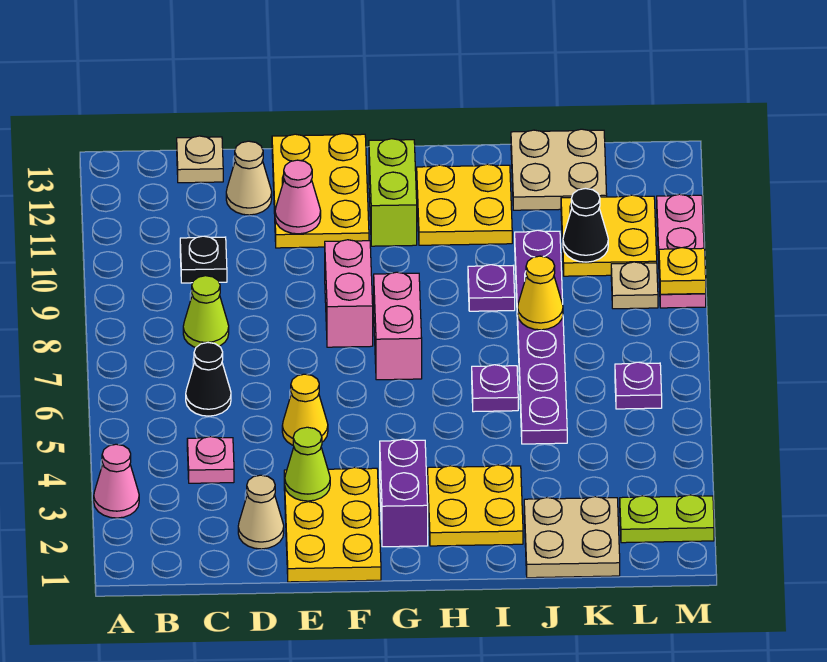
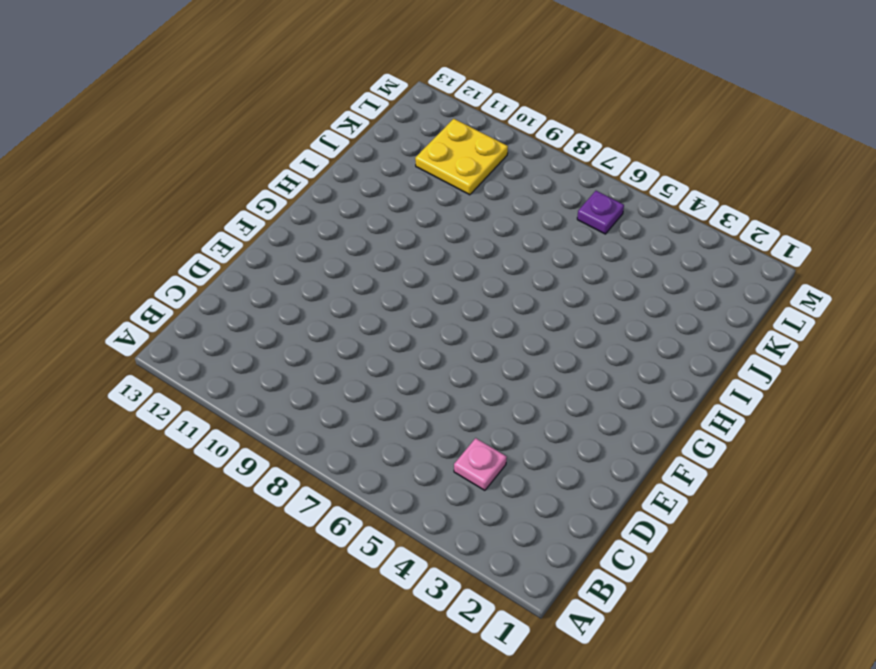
none -> pink cone A3 level 1
none -> black cone C6 level 1
none -> lime cone C8 level 1
none -> black plate C10 level 1

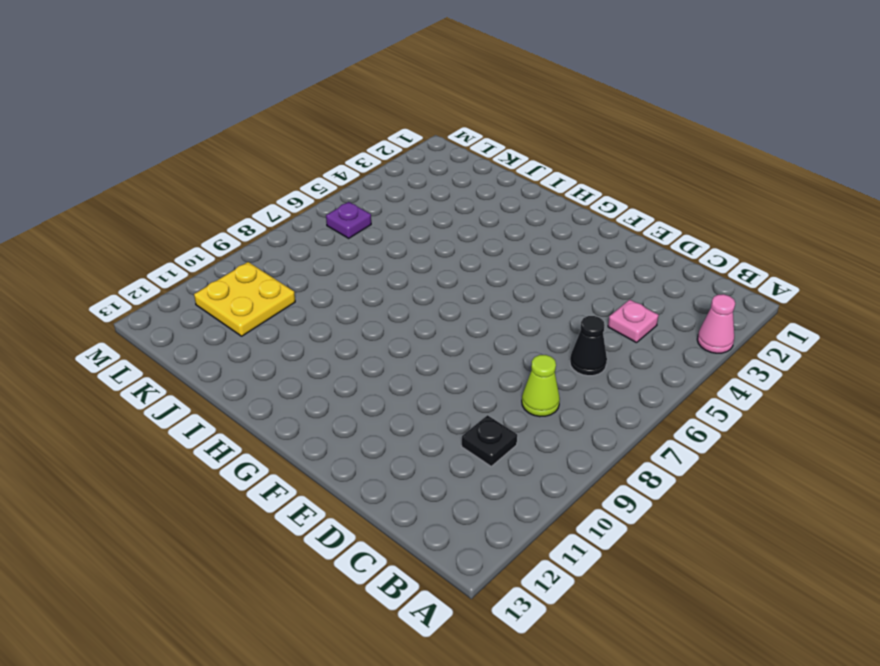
none -> tan plate C13 level 1
none -> tan cone D2 level 1
none -> tan cone D12 level 1
none -> yellow plate E1:F3 level 1

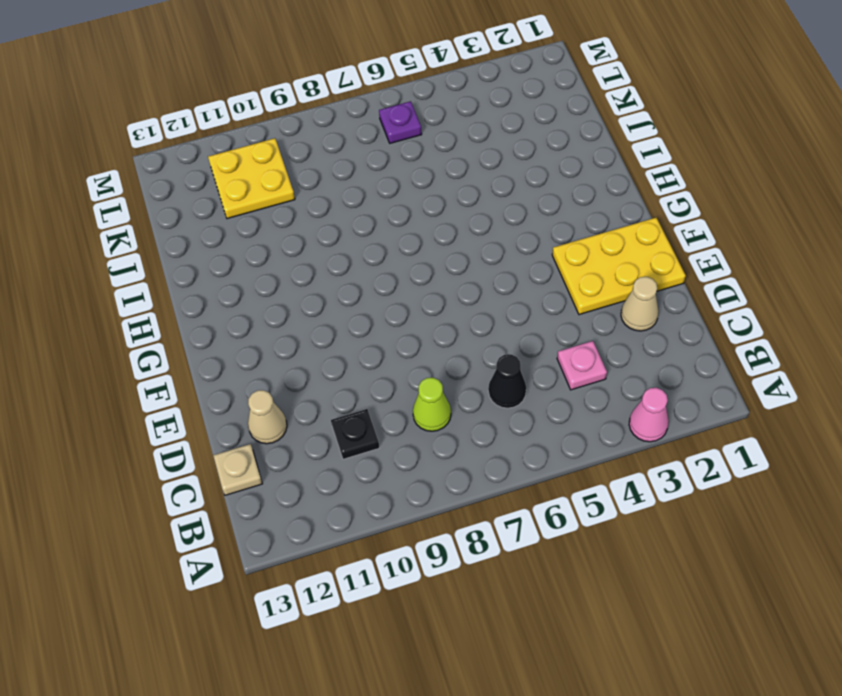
none -> yellow cone E5 level 1
none -> yellow plate E11:F13 level 1
none -> pink brick F8:F9 level 1
none -> purple brick G2:G3 level 1

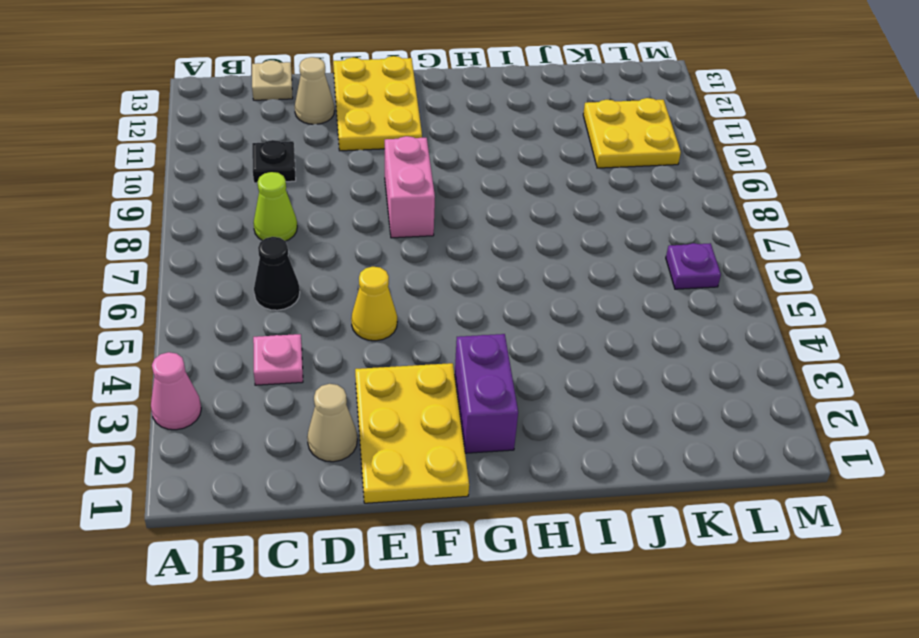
none -> pink brick G7:G8 level 1
none -> lime brick G11:G12 level 1
none -> yellow plate H2:I3 level 1
none -> yellow plate H11:I12 level 1

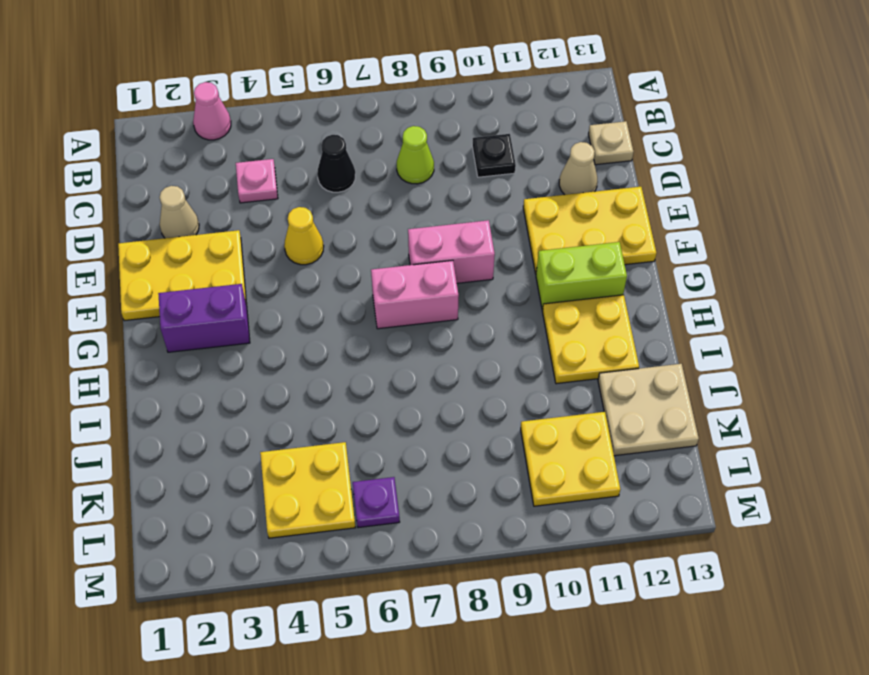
yellow plate K4:L5 level 1 -> yellow plate H2:I3 level 1
none -> purple plate I6 level 1
none -> purple plate I9 level 1
none -> tan plate J1:K2 level 1
none -> purple plate J5:J10 level 1

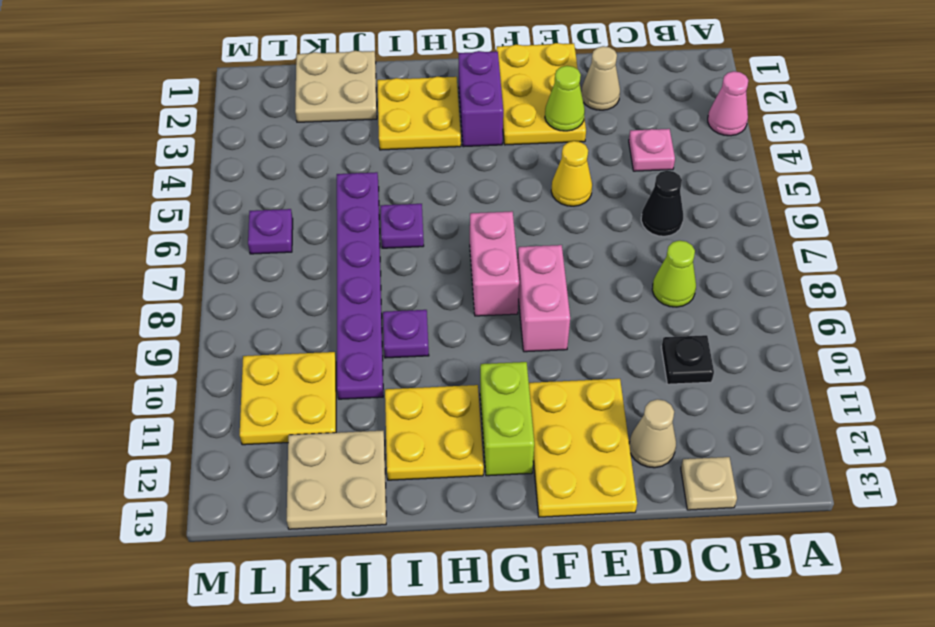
none -> lime plate L2:M2 level 1
none -> tan plate L9 level 1
none -> pink plate M9:M11 level 1
none -> pink cone E11 level 2

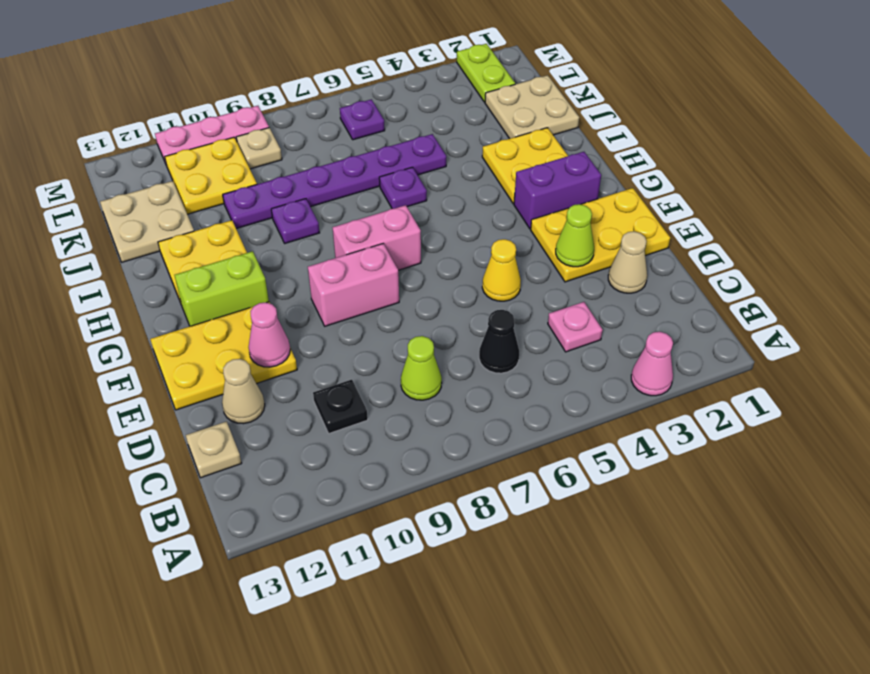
none -> yellow cone J8 level 2
none -> black cone K10 level 2
none -> yellow plate M9 level 2

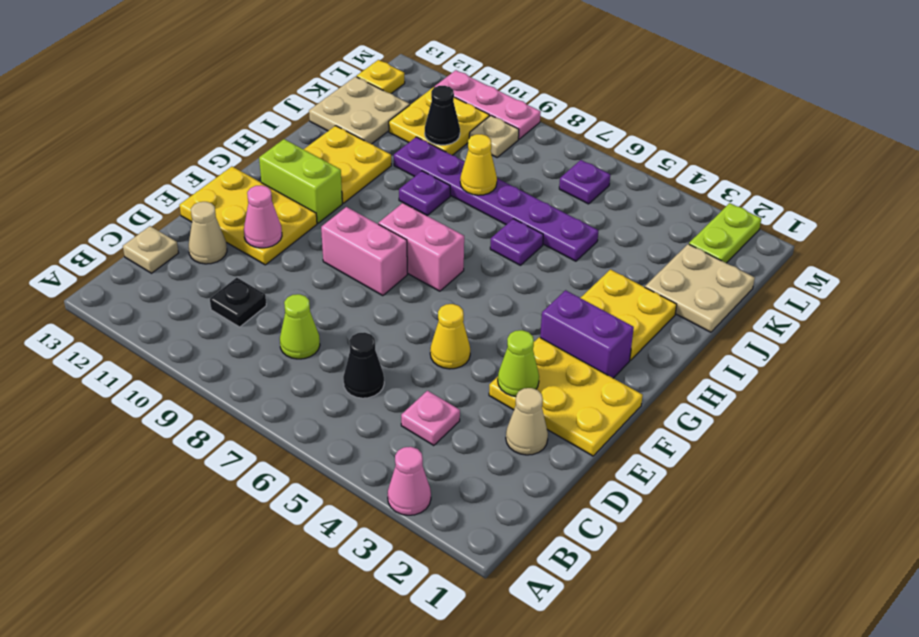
yellow plate L13 level 1 -> yellow plate M9 level 2

